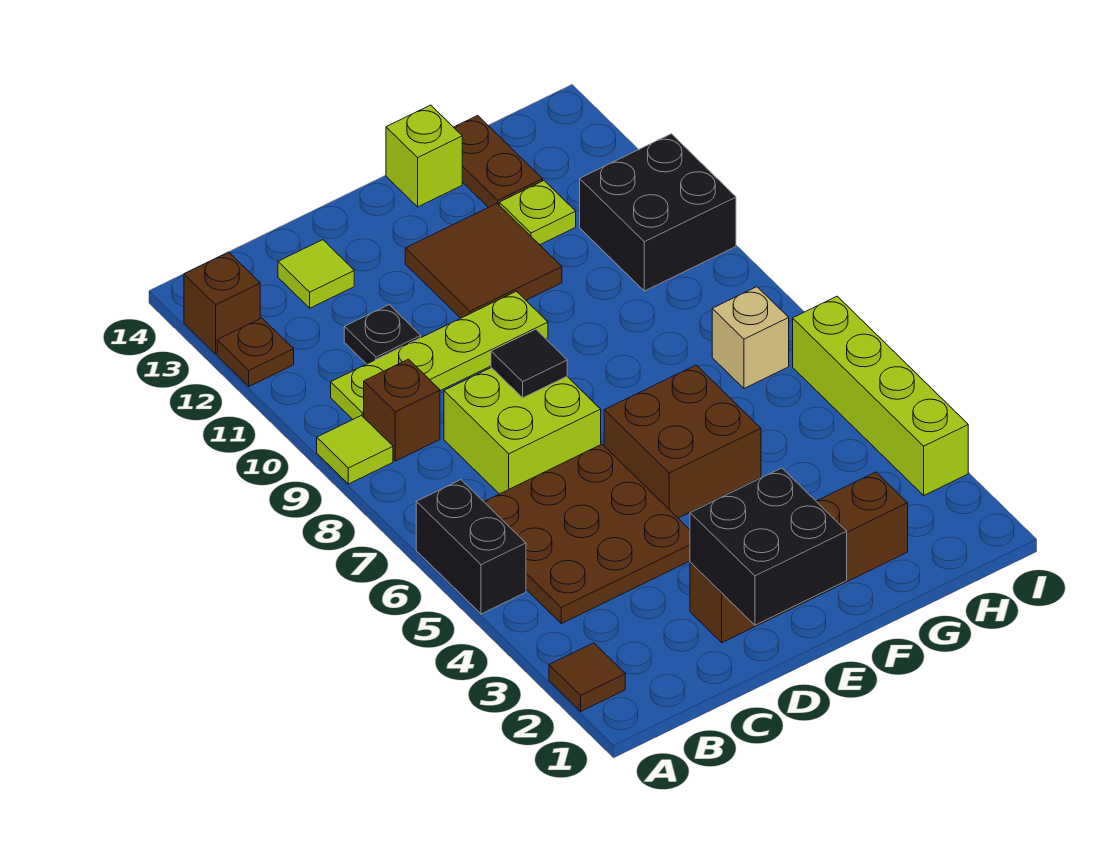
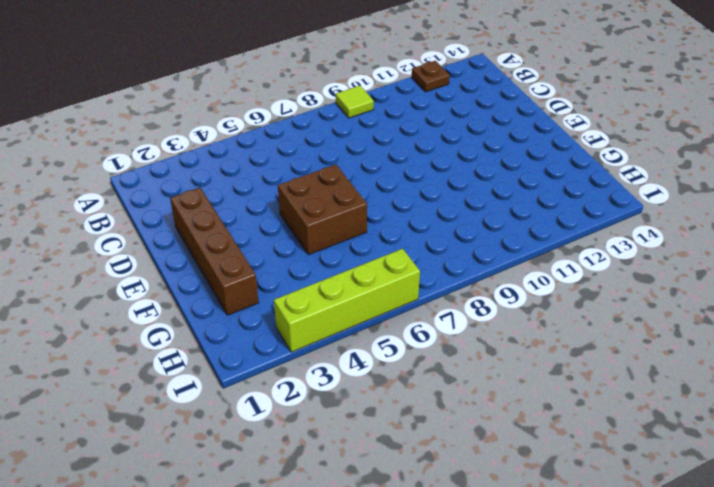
none -> brown tile A2 level 1
none -> black brick A5:A6 level 1
none -> brown brick A13 level 1

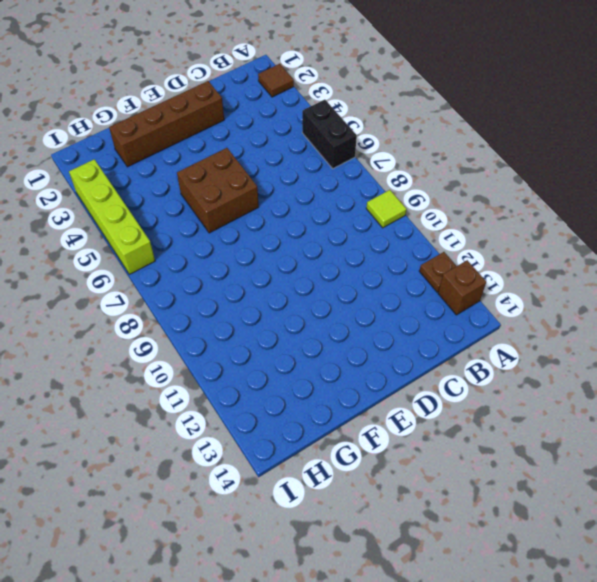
none -> brown plate B4:D6 level 1
none -> brown brick B9 level 1
none -> lime plate B10:E10 level 1

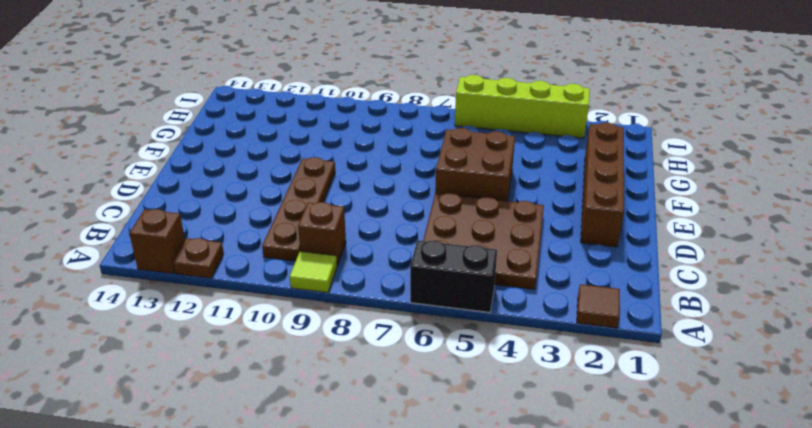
brown plate B10:E10 level 1 -> lime plate B10:E10 level 1
none -> lime brick C7:D8 level 1
none -> black plate C11 level 1
none -> lime tile C13 level 1

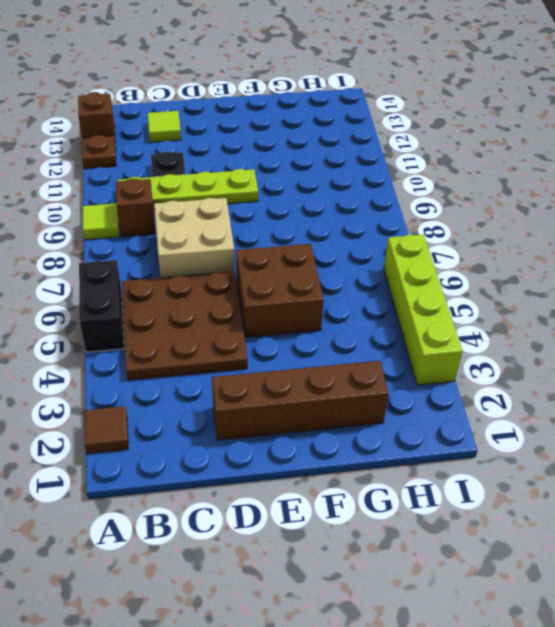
tan brick C7:D8 level 1 -> lime brick C7:D8 level 1
none -> brown tile E11:F12 level 1
none -> lime brick F14 level 1
none -> lime plate G12 level 1

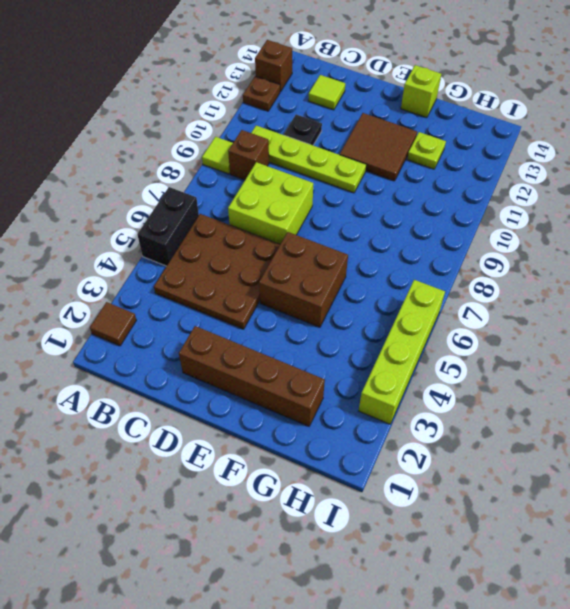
none -> brown plate G13:G14 level 1
none -> tan brick H7 level 1
none -> black brick H10:I11 level 1

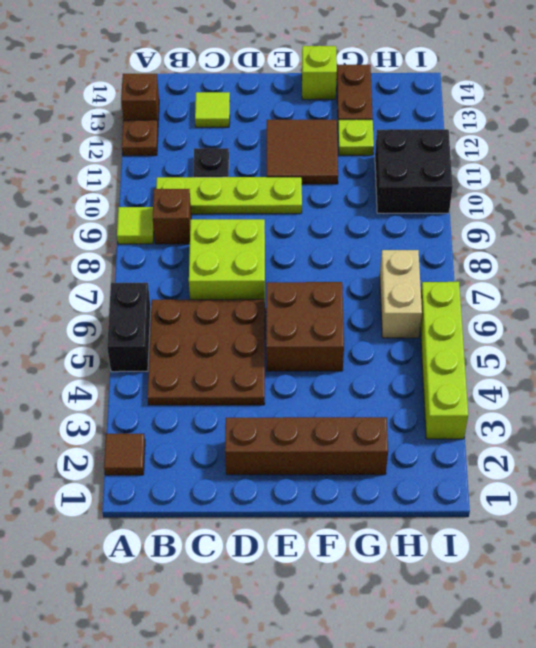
tan brick H6:H7 level 1 -> tan brick H7 level 1
none -> black brick D1:E2 level 2
none -> black tile D8 level 2

